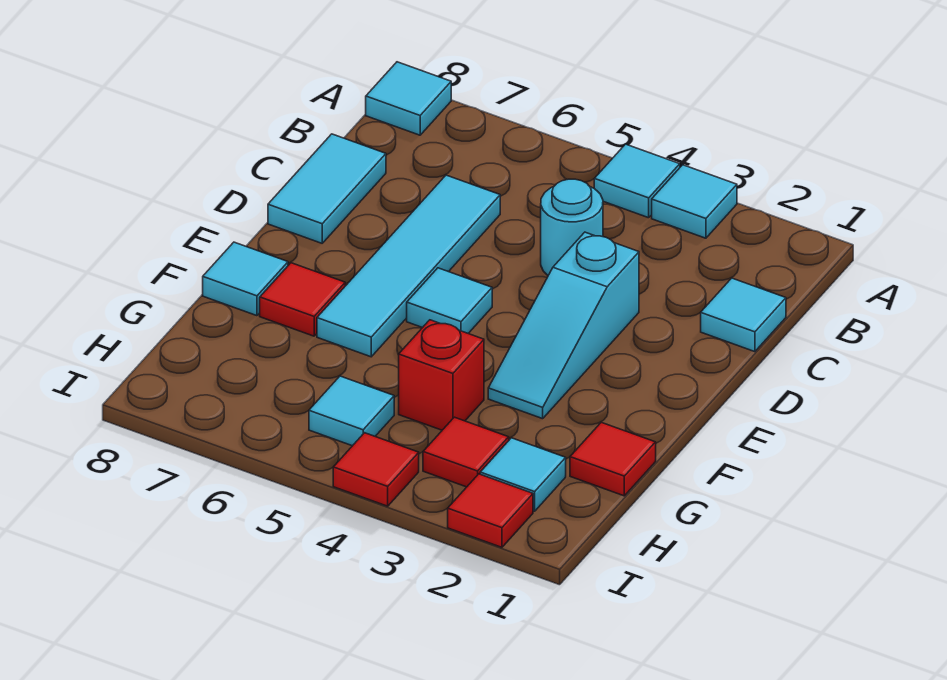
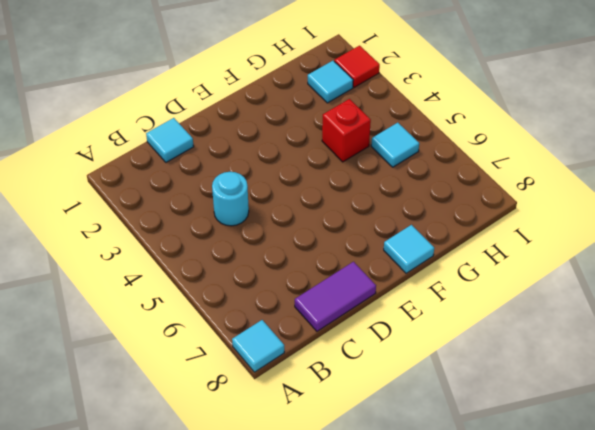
purple tile C8:D8 level 1 -> cyan tile C8:D8 level 1
none -> cyan tile A3 level 1
none -> cyan tile A4 level 1
none -> cyan tile C6:F6 level 1

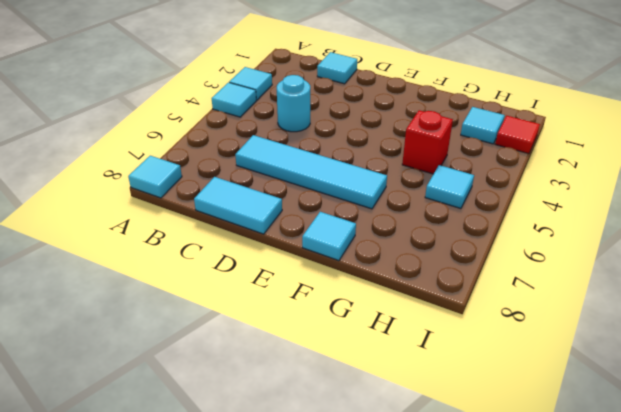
none -> cyan slope D3:F3 level 1 top D
none -> cyan tile E5 level 1
none -> red tile F7 level 1

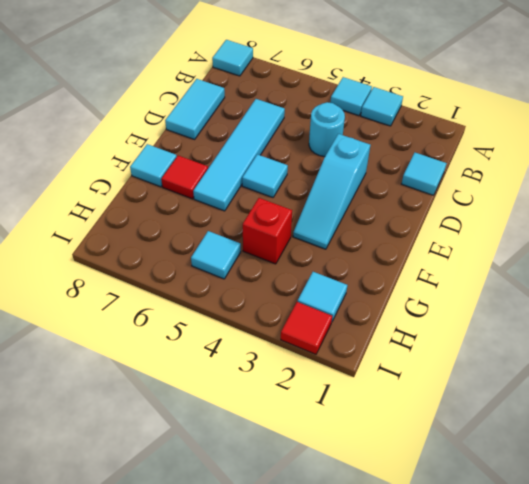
none -> red tile G1 level 1
none -> red tile H3 level 1
none -> red tile I4 level 1

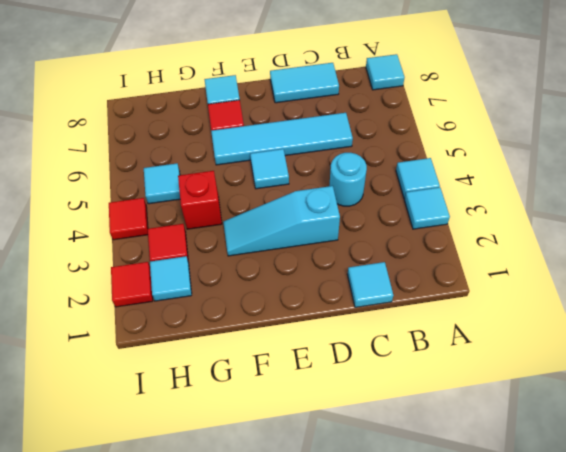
none -> red tile G1 level 1

